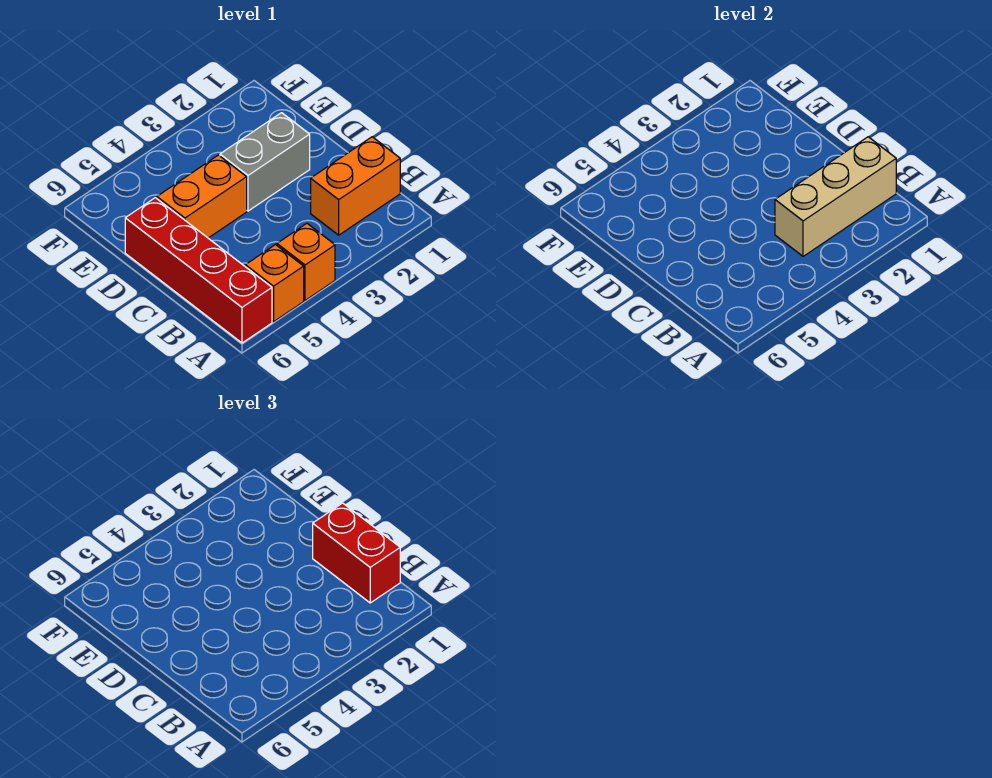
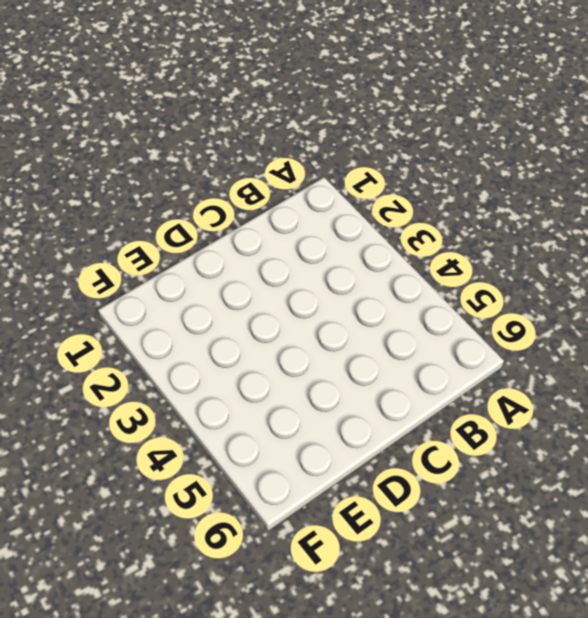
none -> orange brick A4 level 1
none -> orange brick A5 level 1

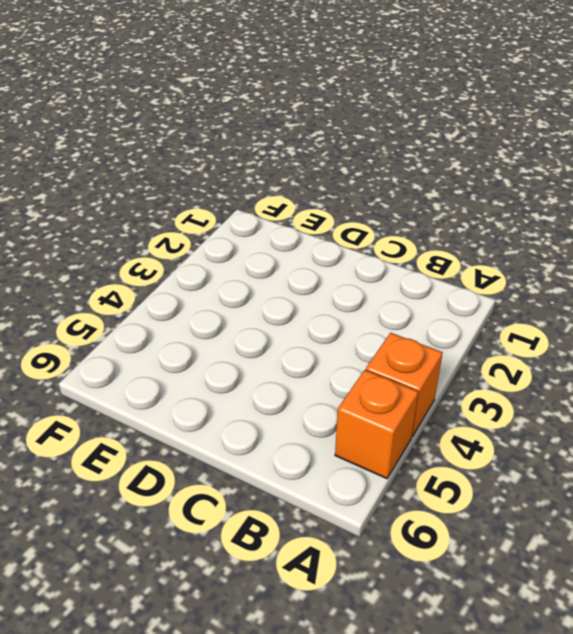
none -> red brick A6:D6 level 1
none -> orange brick B1:B2 level 1

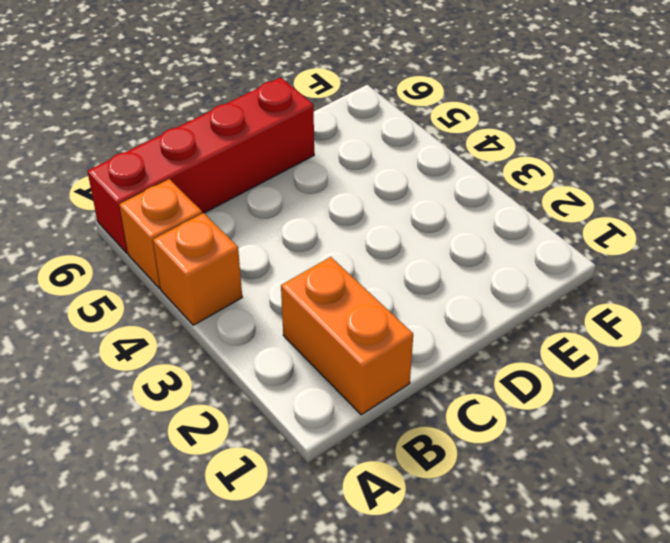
none -> grey brick D2:D3 level 1
none -> orange brick D4:D5 level 1

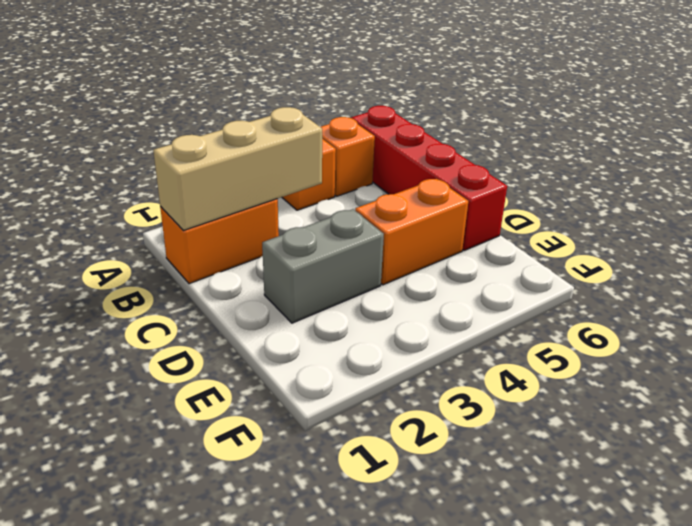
none -> red brick B1:C1 level 3

